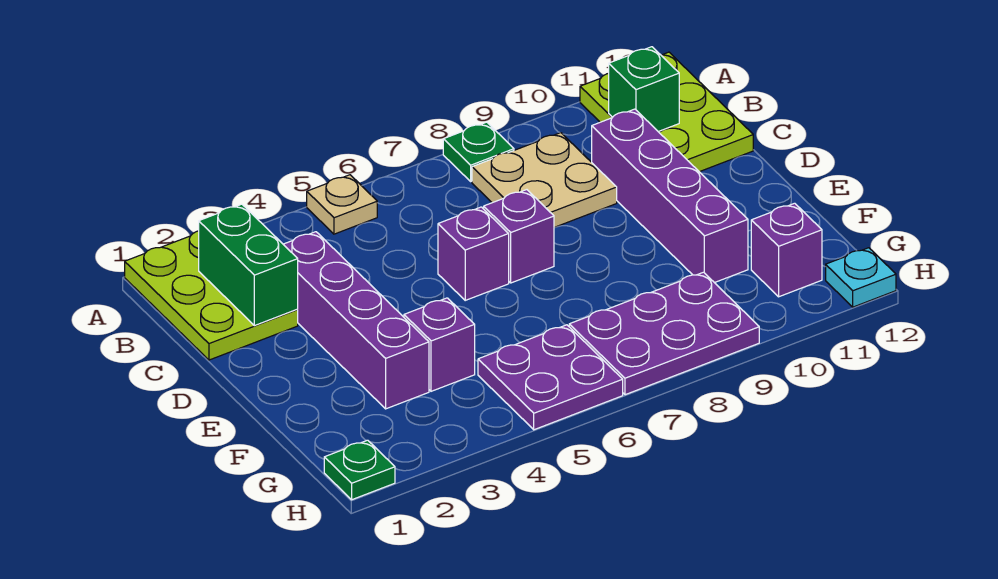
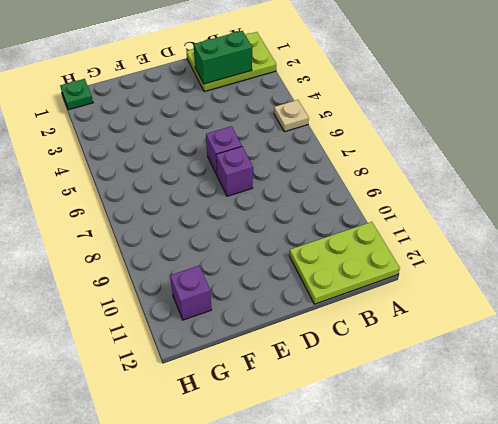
none -> green plate A8 level 1
none -> tan plate B8:C9 level 1
none -> purple brick C3:F3 level 1

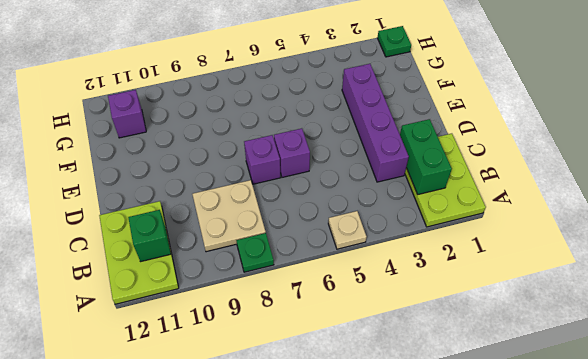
none -> purple brick C10:F10 level 1
none -> purple brick F4 level 1
none -> purple plate G5:H6 level 1

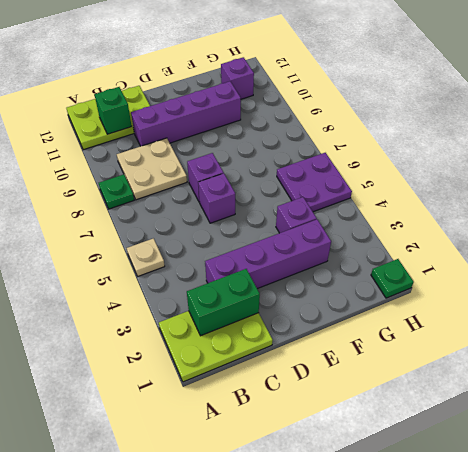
none -> purple plate G7:H9 level 1
none -> cyan plate H12 level 1

